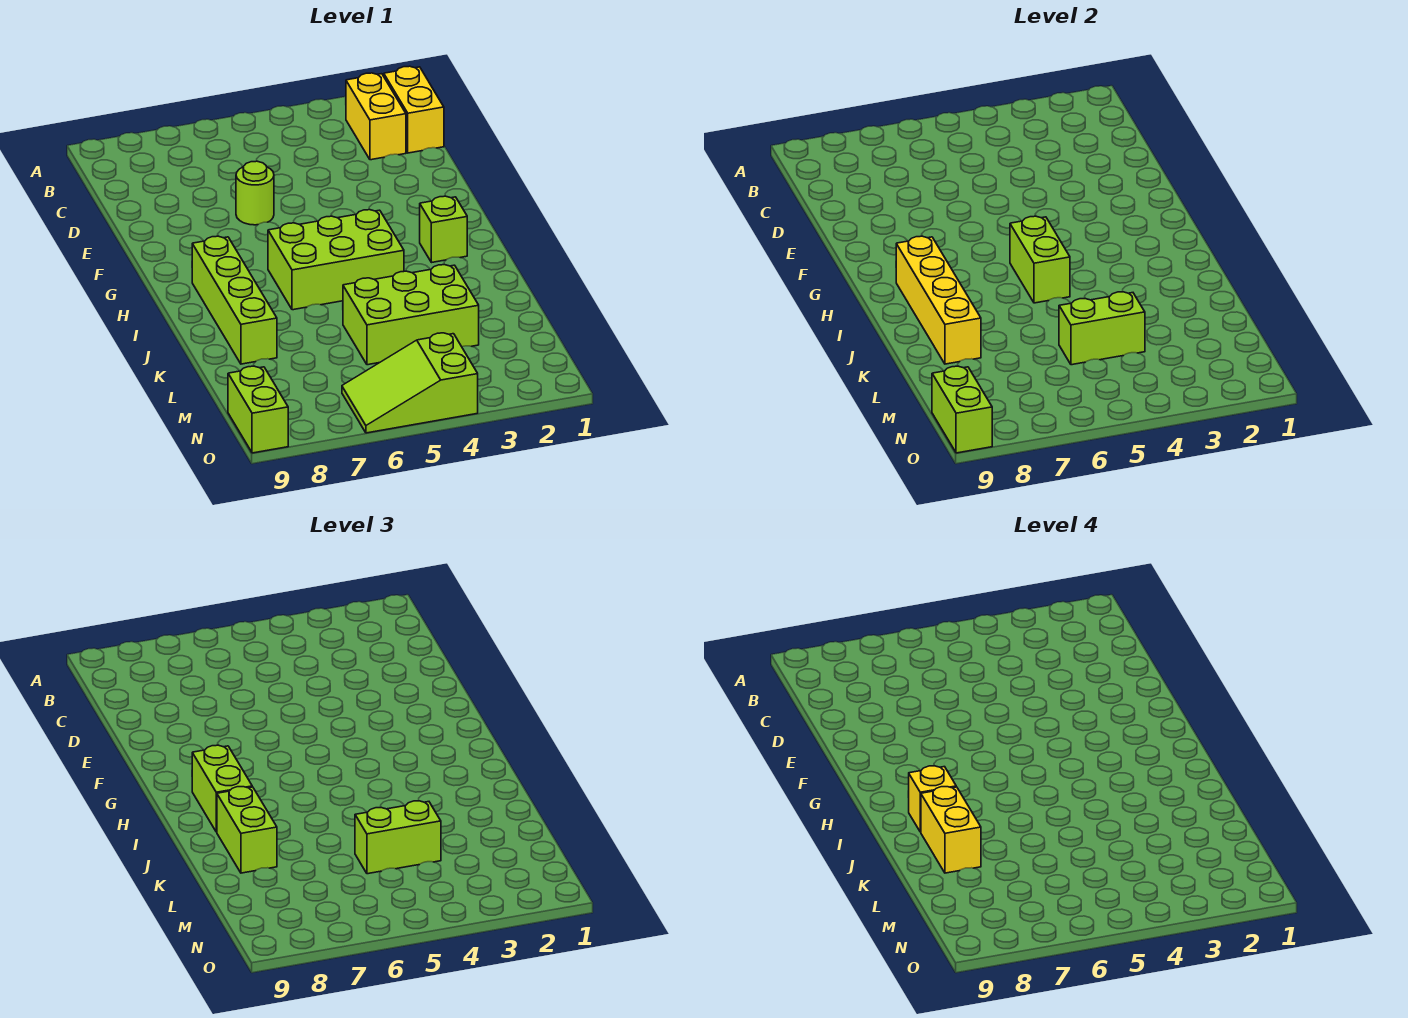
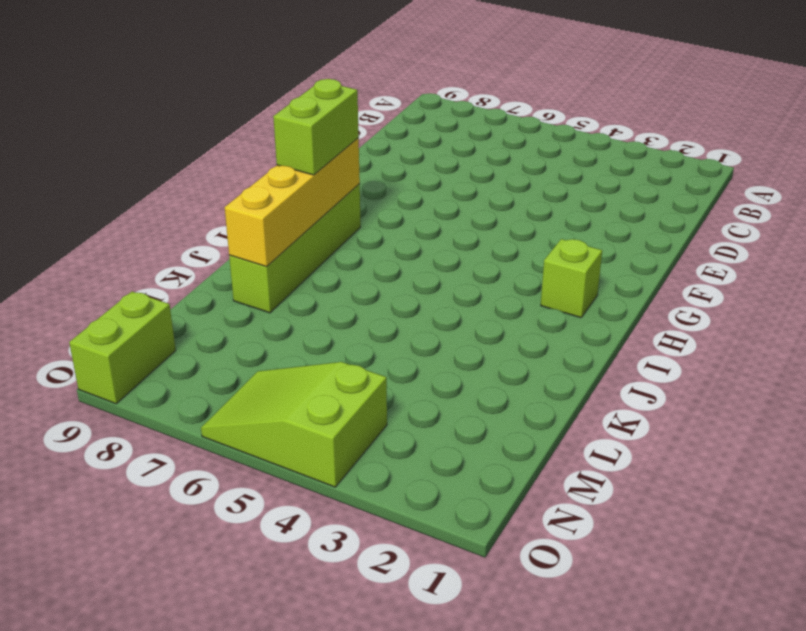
none -> yellow brick B1:C1 level 1
none -> yellow brick B2:C2 level 1
none -> lime round brick E6 level 1

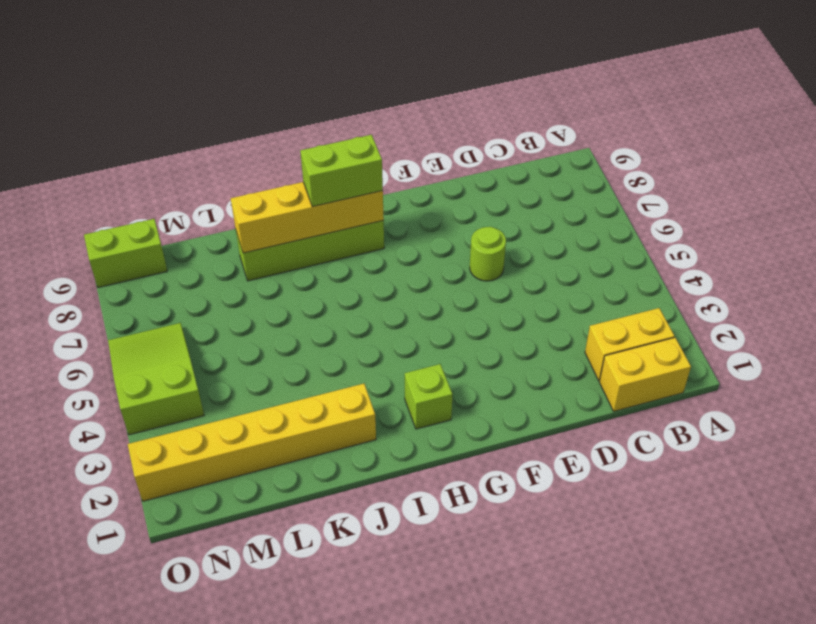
yellow brick J2:O2 level 1 -> none
none -> lime brick H4:I6 level 1
none -> lime brick K3:L5 level 1
none -> lime brick H5:I5 level 2

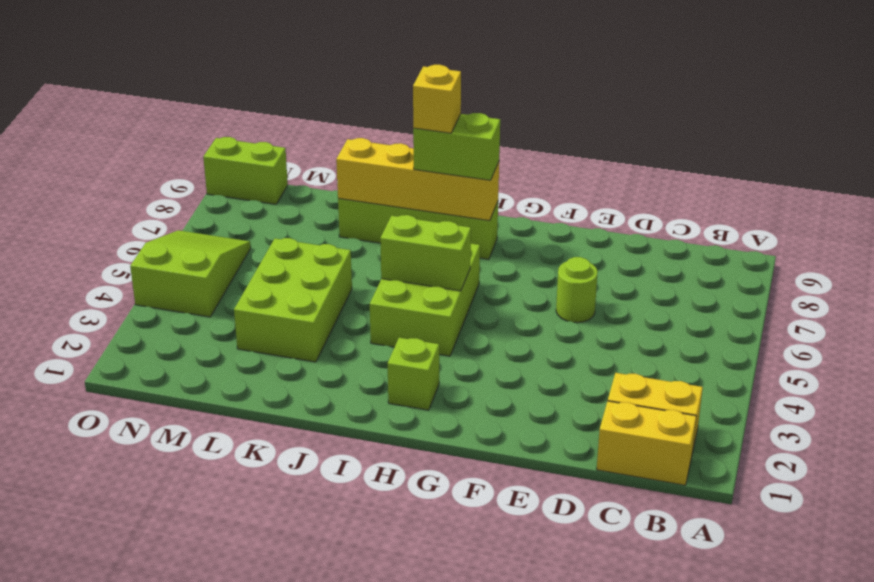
none -> lime brick L4:L5 level 2
none -> lime brick N9:O9 level 2
none -> lime brick J8:K8 level 3

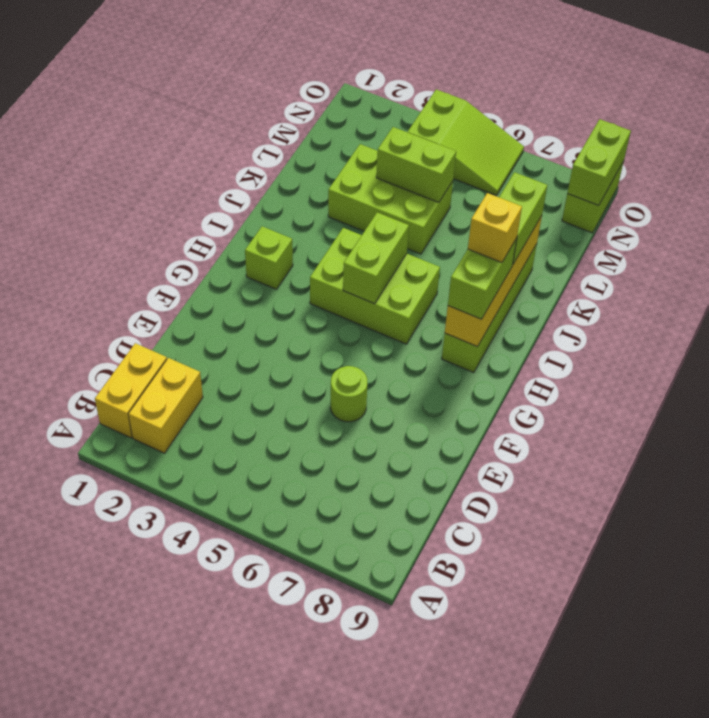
none -> lime brick L4:L5 level 3
none -> yellow brick J8:K8 level 4

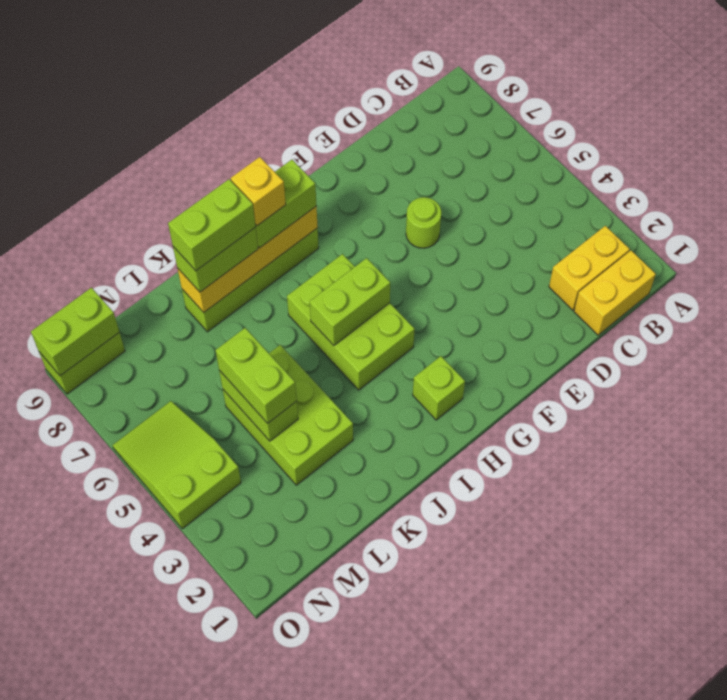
lime brick J8:K8 level 4 -> yellow brick J8:K8 level 4

